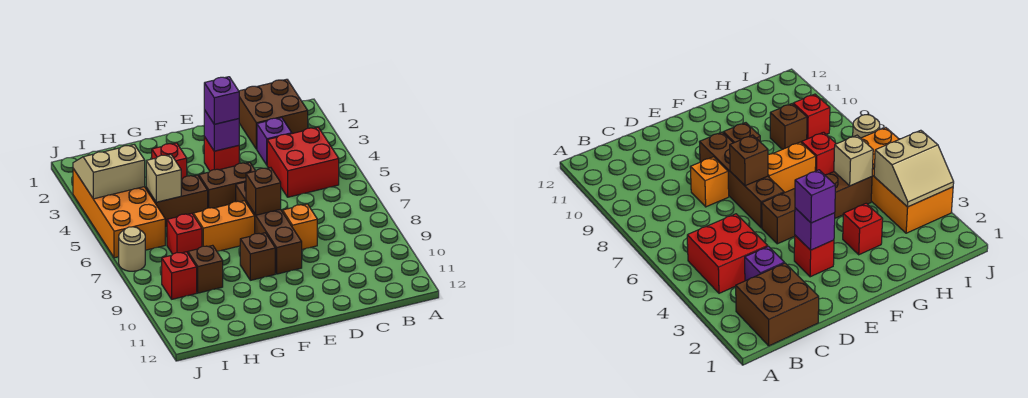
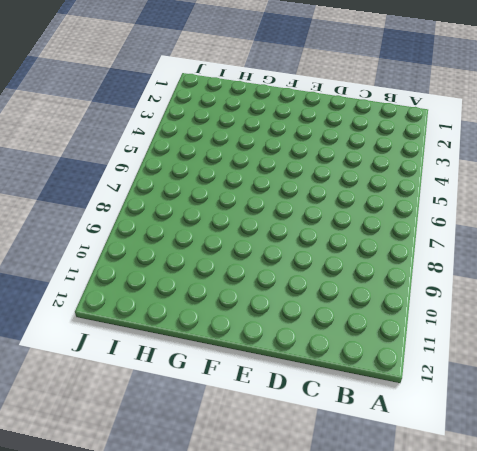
none -> brown brick B1:C2 level 1
none -> red brick B4:C5 level 1
none -> purple brick C3 level 1

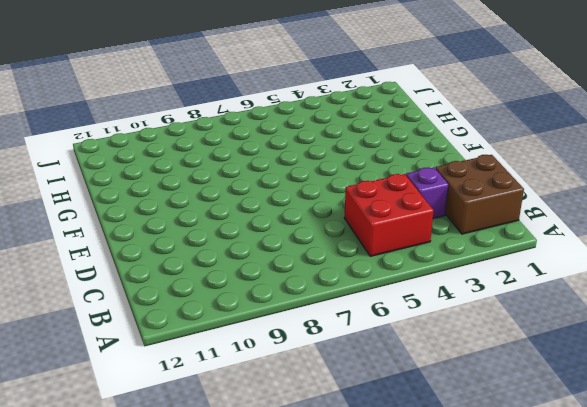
none -> orange brick D8 level 1
none -> red brick E3 level 1
none -> brown brick E5:F5 level 1

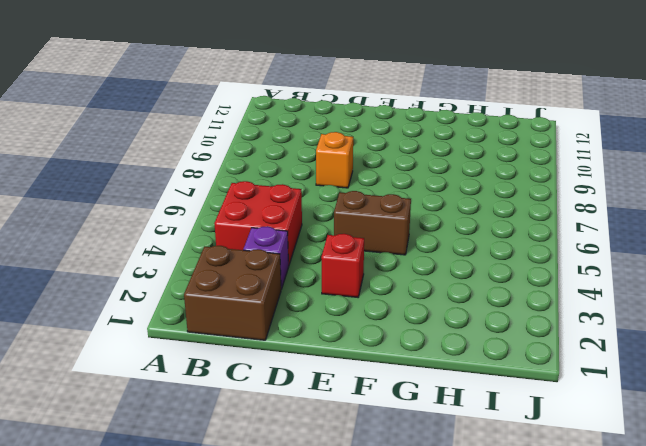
none -> brown brick E6:E9 level 1
none -> orange brick F7:G7 level 1
none -> brown brick F9 level 1

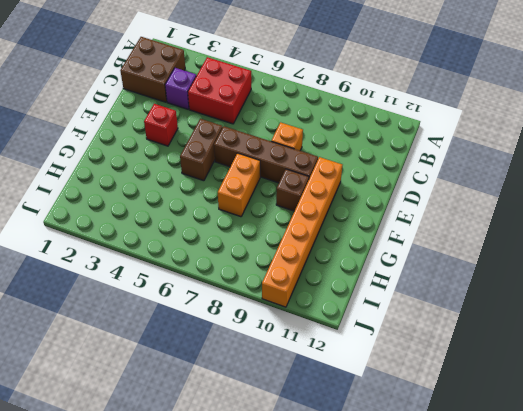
orange brick E10:J10 level 1 -> none
none -> red brick G3 level 1
none -> brown brick G5:H5 level 1
none -> red brick H7 level 1

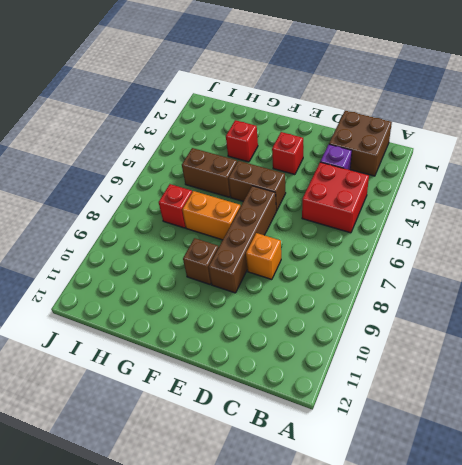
none -> brown brick H9 level 1
none -> orange brick I3:J6 level 1
none -> red brick I9 level 1

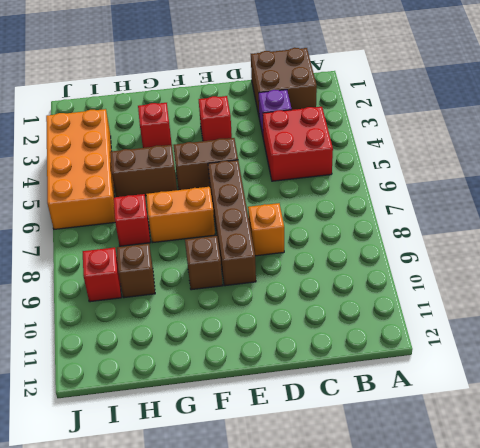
none -> tan round brick J7 level 1
none -> purple brick E3 level 2
none -> brown brick E7 level 2

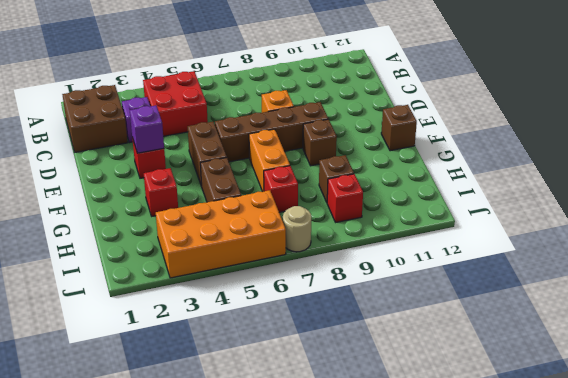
brown brick F12 level 1 -> brown brick E7 level 2
none -> tan brick H5 level 2
none -> tan slope I3:J4 level 2 top 4
none -> purple brick E3 level 3

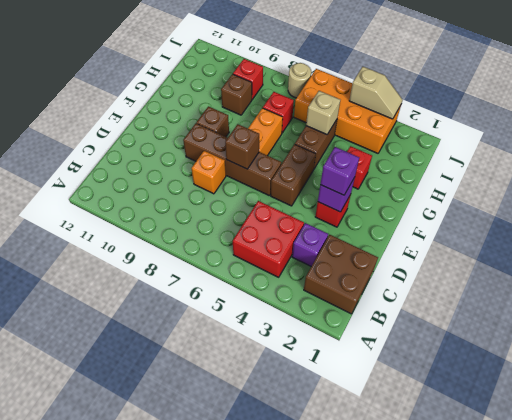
tan slope J3:J4 level 2 top 4 -> tan slope I3:J4 level 2 top 4

